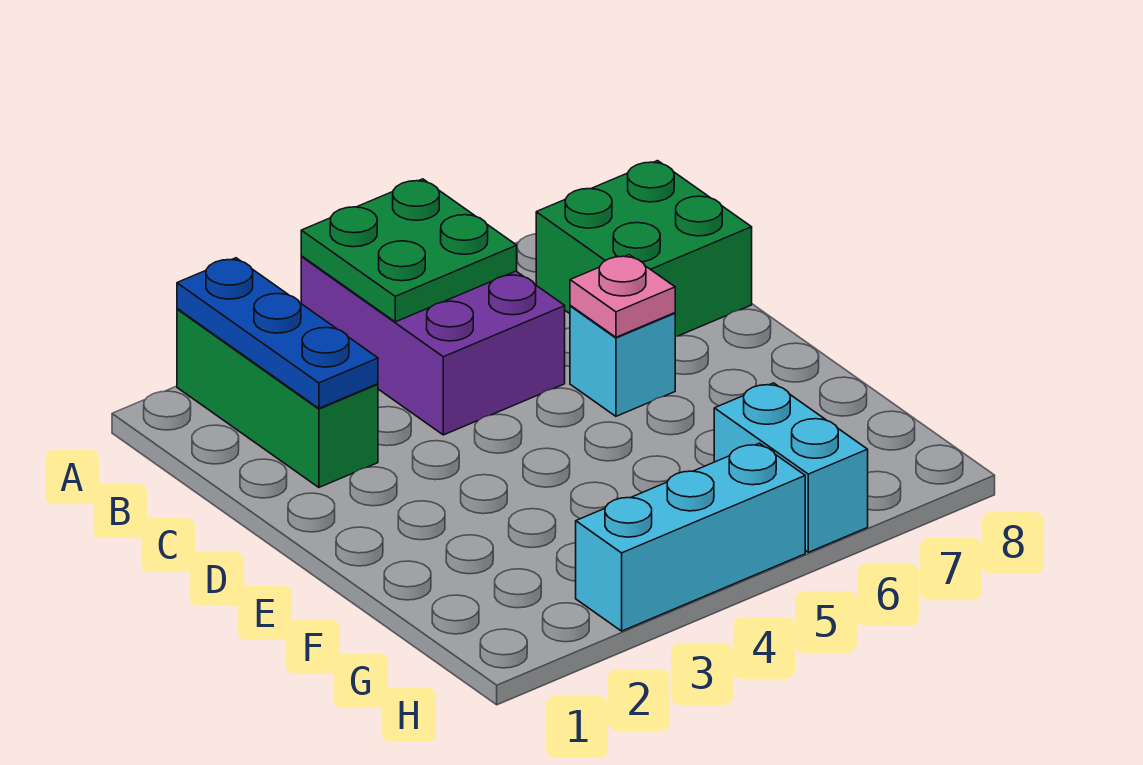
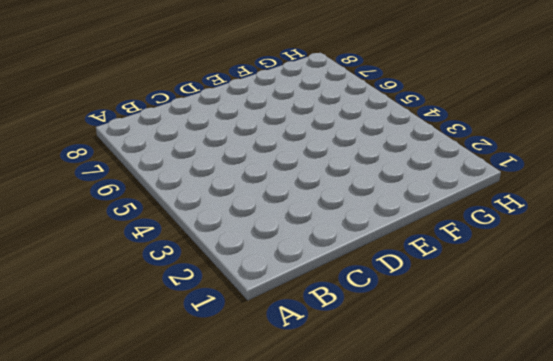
none -> green brick A2:C2 level 1
none -> purple brick A4:C5 level 1

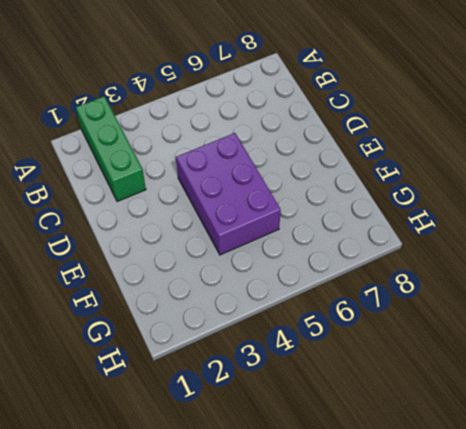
purple brick D4:F5 level 1 -> purple brick A4:C5 level 1
none -> green brick B7:C8 level 1
none -> cyan brick D6 level 1

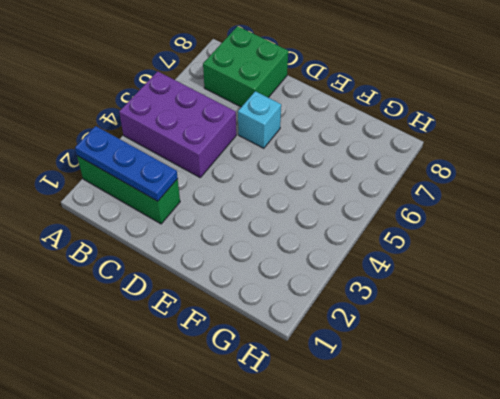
none -> cyan brick G6:H6 level 1
none -> cyan brick H3:H5 level 1

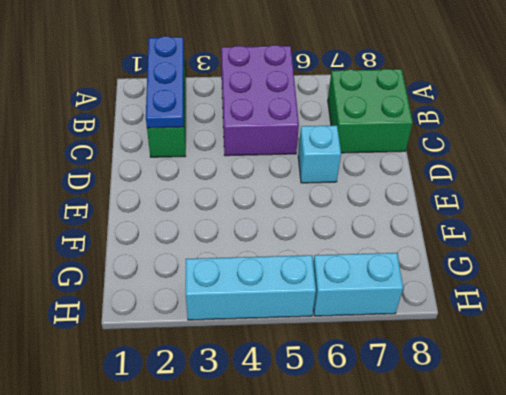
cyan brick H6:H7 level 1 -> cyan brick G6:H6 level 1
none -> green plate A4:B5 level 2
none -> pink plate D6 level 2

